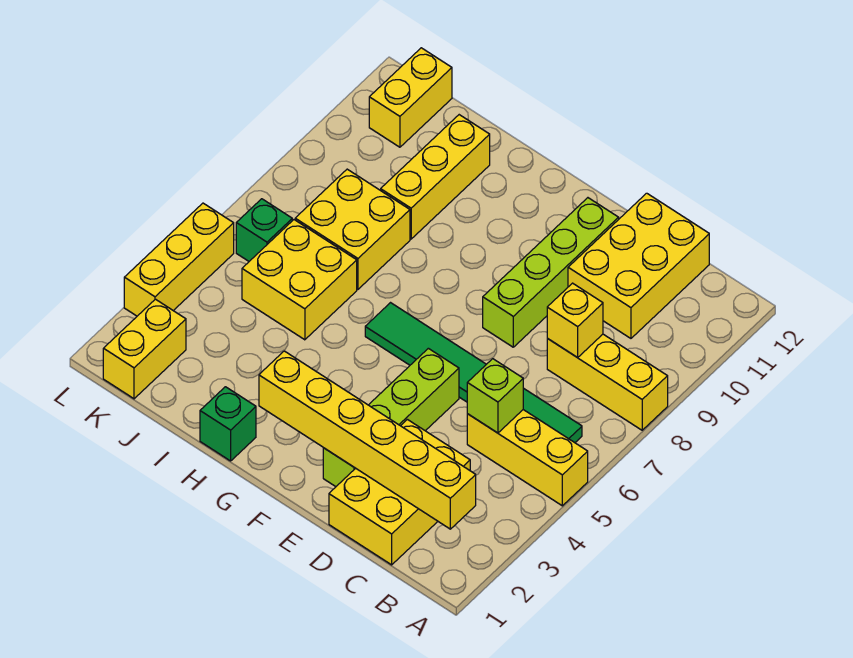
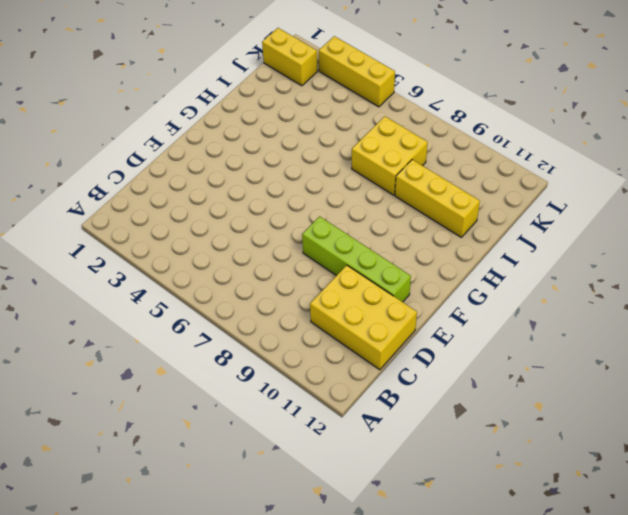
none -> yellow brick A5:C5 level 1
none -> yellow brick A8:C8 level 1
none -> green tile B6:G6 level 1

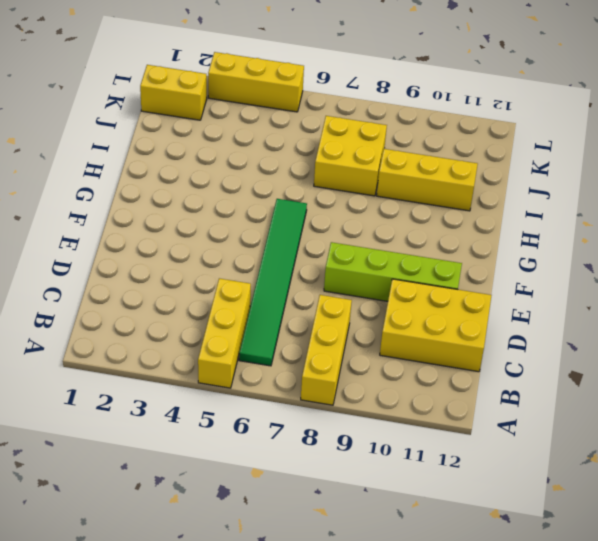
none -> yellow brick C1:D3 level 1
none -> lime brick E2:E5 level 1
none -> green brick H1 level 1

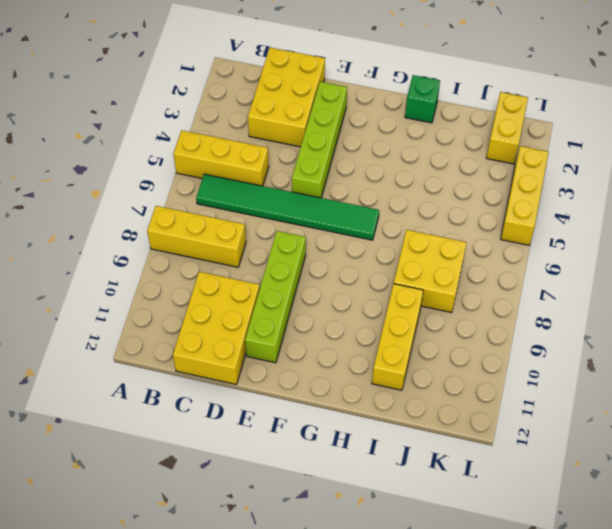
none -> yellow brick I5:J6 level 1
none -> green brick K6 level 1
none -> yellow brick K11:K12 level 1

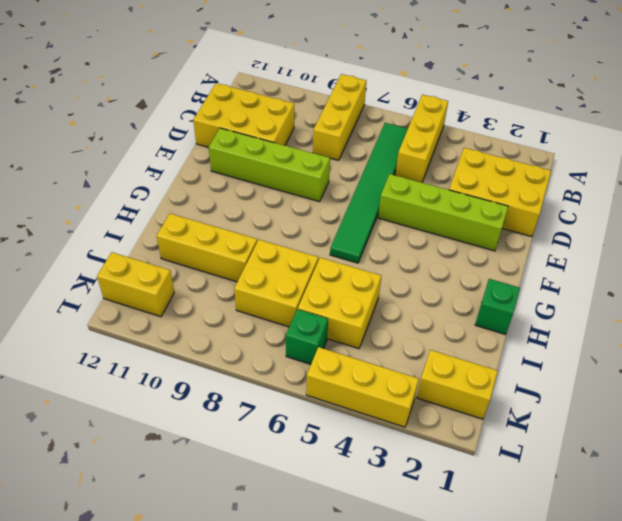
none -> yellow brick B2:G2 level 2
none -> lime brick C5 level 2
none -> yellow brick C8 level 2

